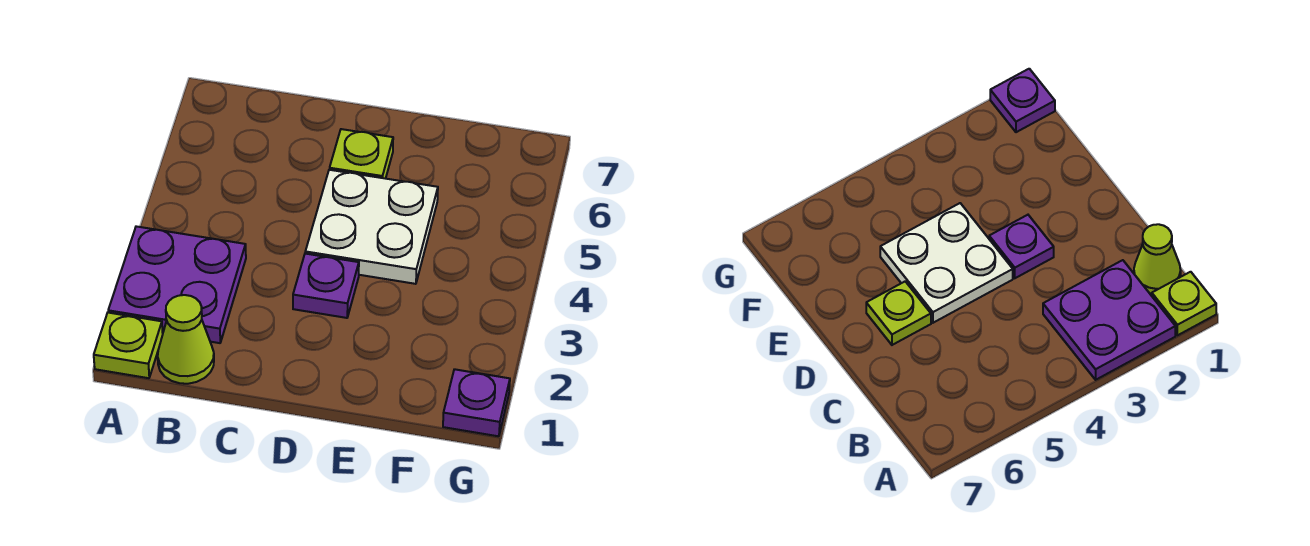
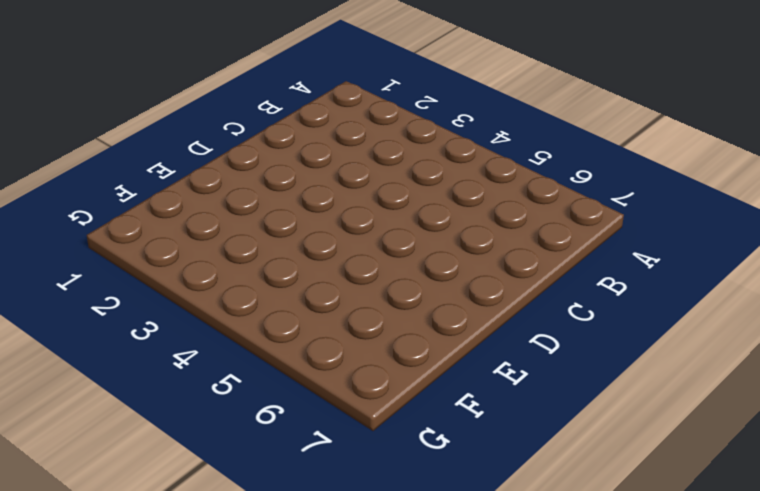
none -> lime plate A1 level 1
none -> purple plate A2:B3 level 1

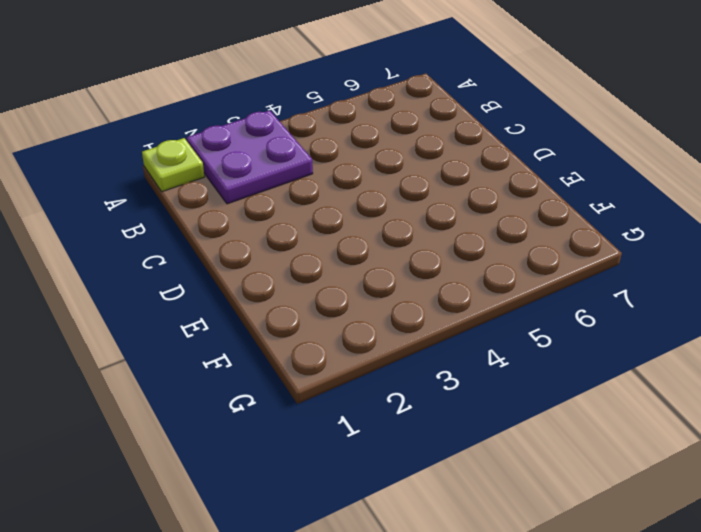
none -> lime cone B1 level 1
none -> purple plate D3 level 1

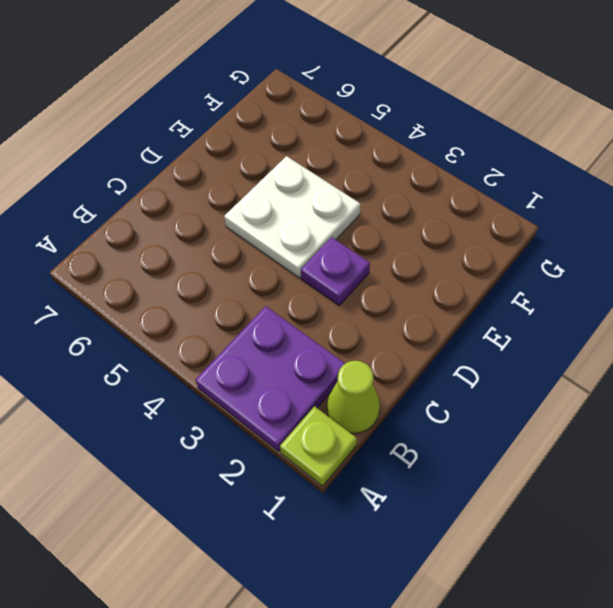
none -> lime plate D6 level 1
none -> purple plate G1 level 1

